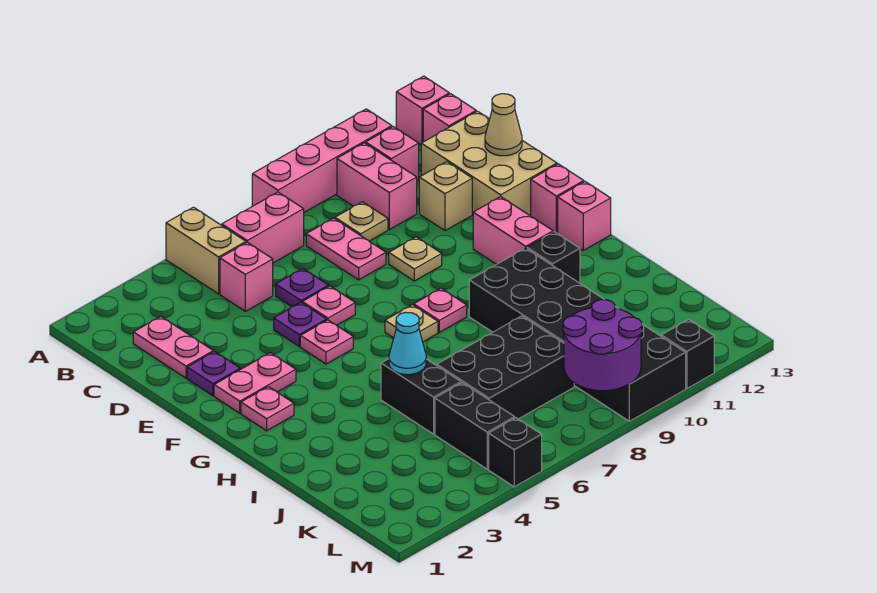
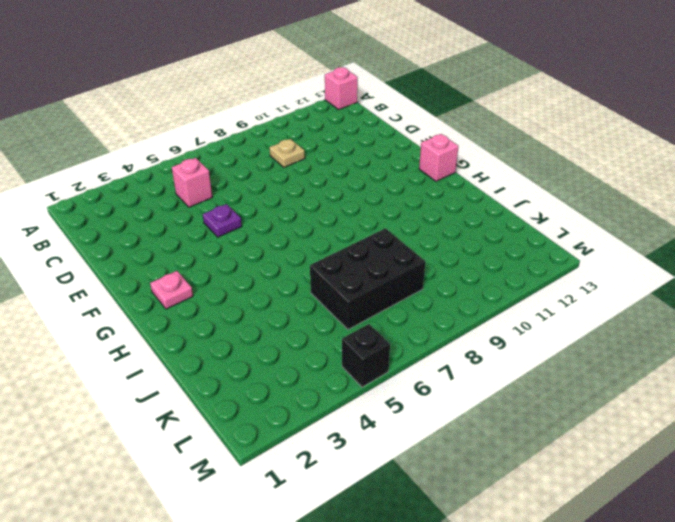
none -> tan brick A5:B5 level 1
none -> pink brick A8:A11 level 1
none -> pink brick B6:B7 level 1
none -> pink brick B10:C10 level 1

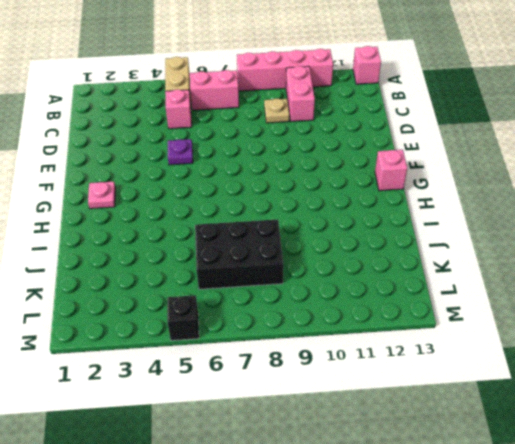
none -> pink brick B11 level 1
none -> pink brick B13 level 1
none -> pink plate C2:D2 level 1
none -> pink plate C8:D8 level 1

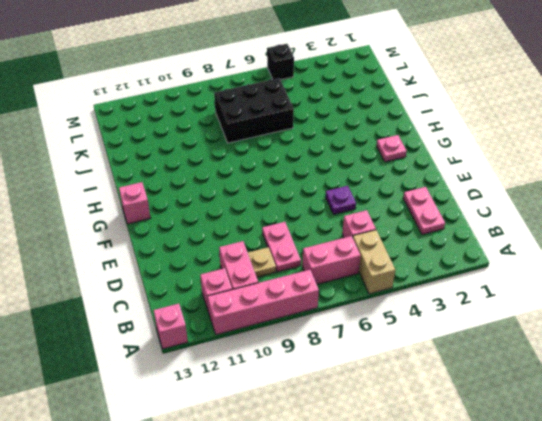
none -> pink brick B13 level 1
none -> tan brick C12:E13 level 1
none -> purple plate D6 level 1
none -> tan brick D11 level 1

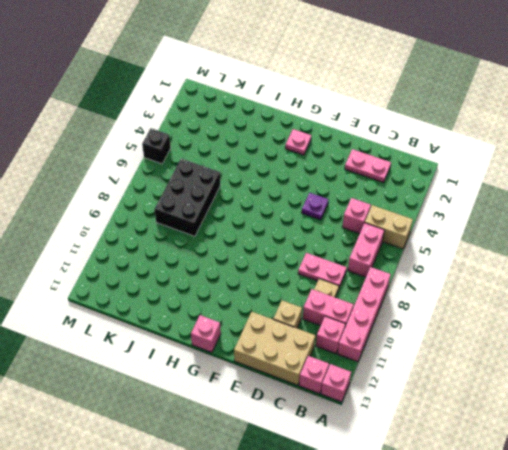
none -> purple plate D6 level 1
none -> purple plate E2 level 1
none -> pink plate E6 level 1
none -> tan plate E9 level 1

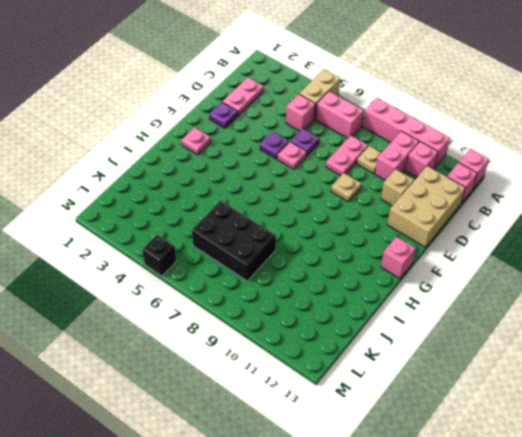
none -> pink plate F2:F3 level 1
none -> pink plate F5 level 1
none -> pink brick F11:G11 level 1
none -> pink brick F13 level 1

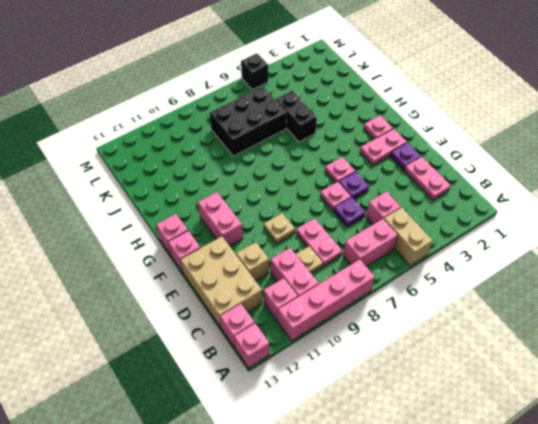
none -> tan plate G7 level 1
none -> pink plate G8 level 1
none -> black brick H9:M10 level 1
none -> black brick H11 level 1

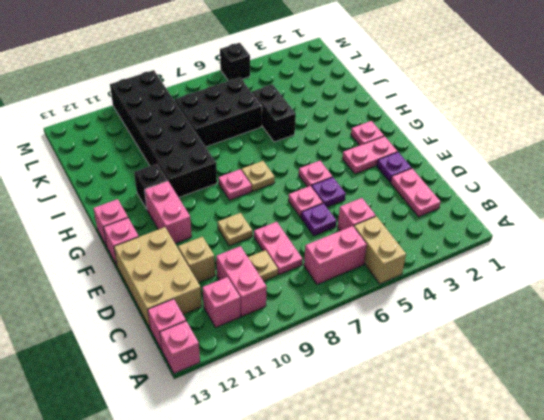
none -> pink brick A8:A11 level 1
none -> black brick K5:L5 level 1
none -> black brick M11 level 1
none -> tan cone D13 level 2

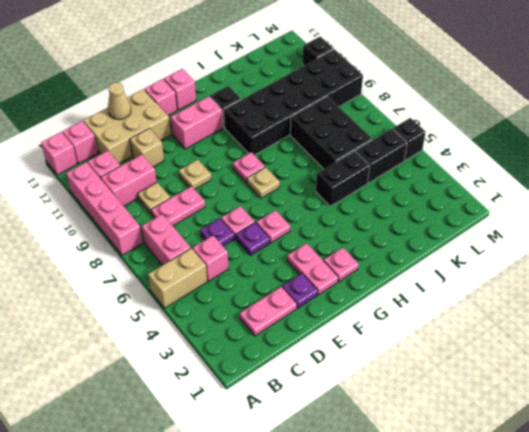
none -> cyan cone I5 level 2
none -> purple round brick L8:M9 level 2

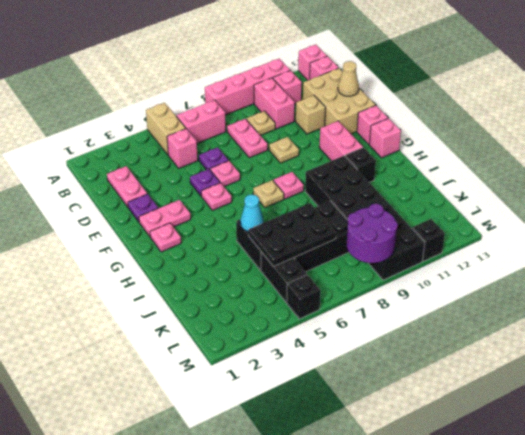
black plate J5:K7 level 2 -> none

